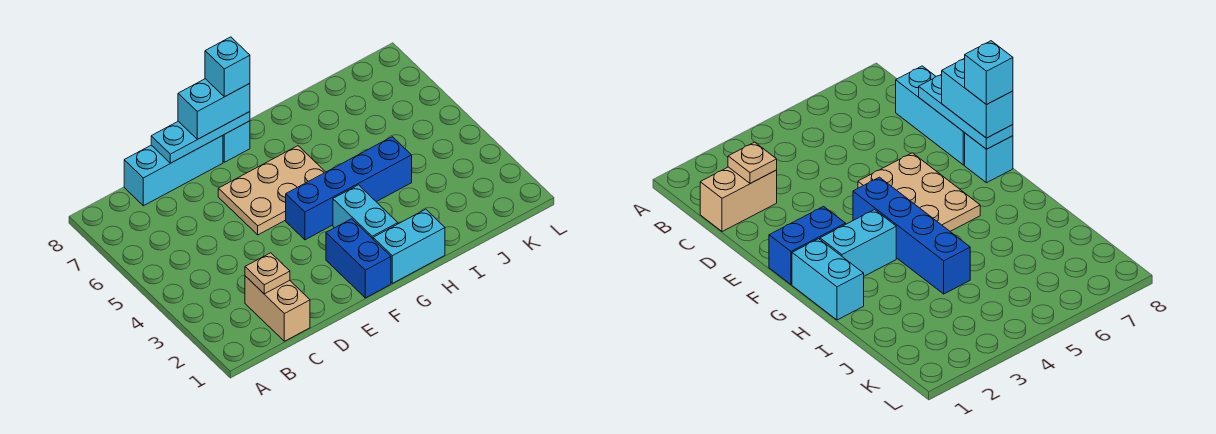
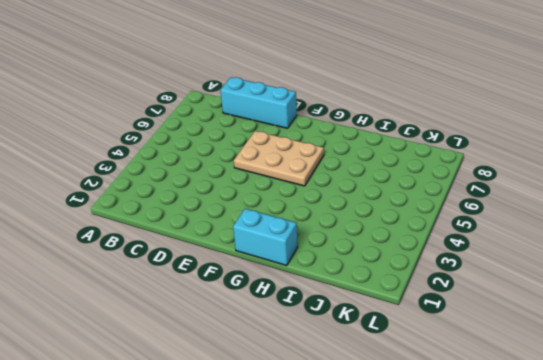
none -> tan brick C1:C2 level 1
none -> blue brick F1:F2 level 1
none -> blue brick F4:I4 level 1

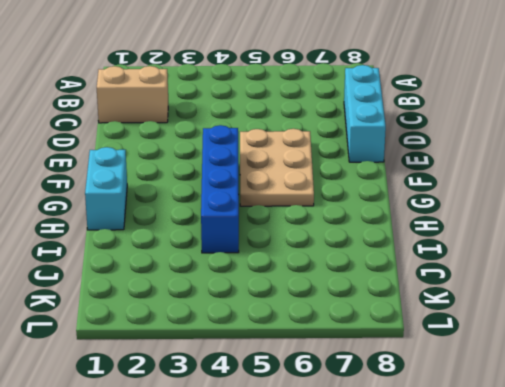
none -> blue brick F1:F2 level 1
none -> cyan brick F8 level 1
none -> cyan brick G2:G3 level 1

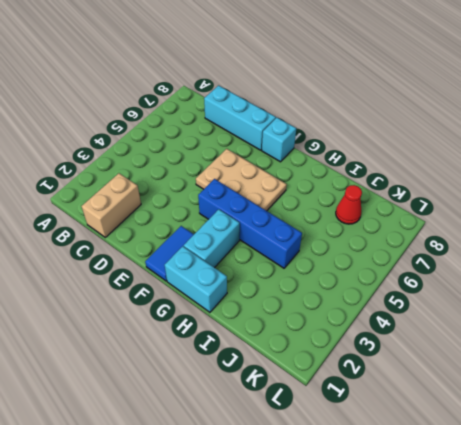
blue tile F1:F2 level 1 -> blue brick F1:F2 level 1
red cone J7 level 1 -> none
none -> tan plate C2 level 2
none -> cyan plate D8:F8 level 2
none -> cyan brick E8:F8 level 3

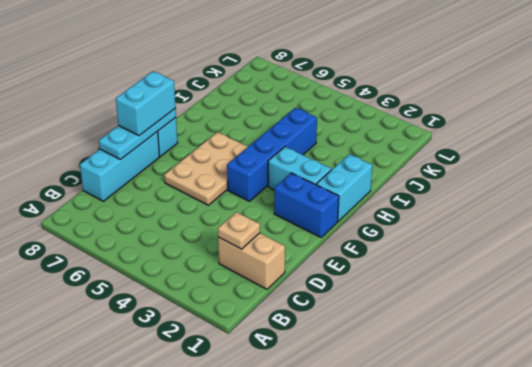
none -> cyan brick F8 level 4

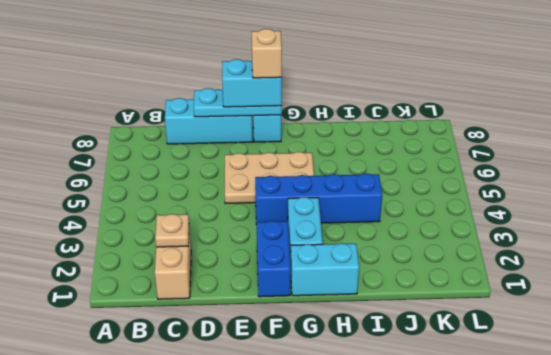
tan brick F8 level 4 -> cyan brick F8 level 4

